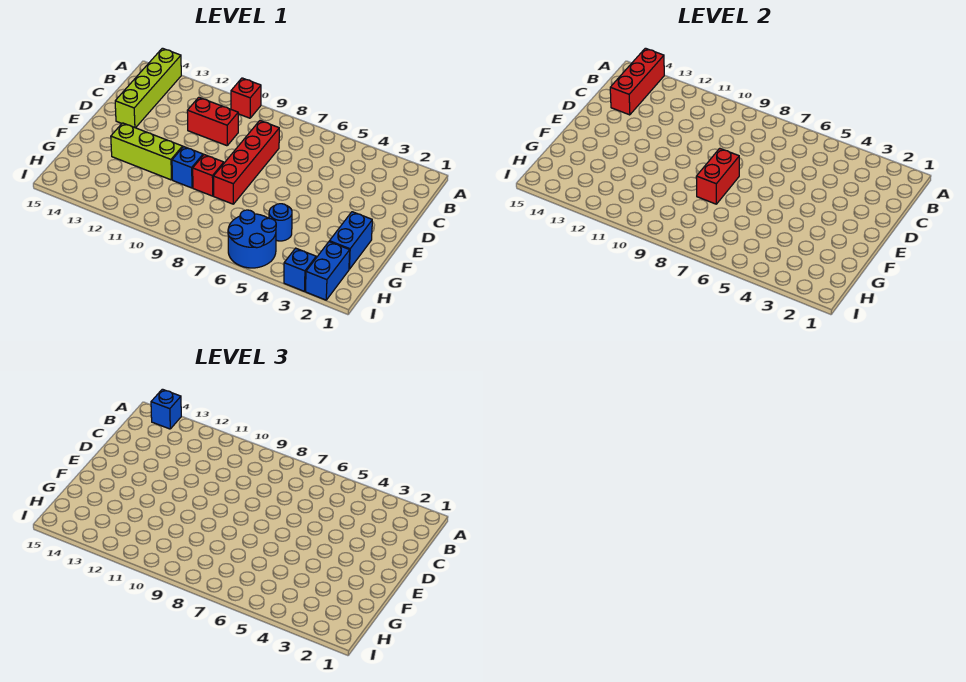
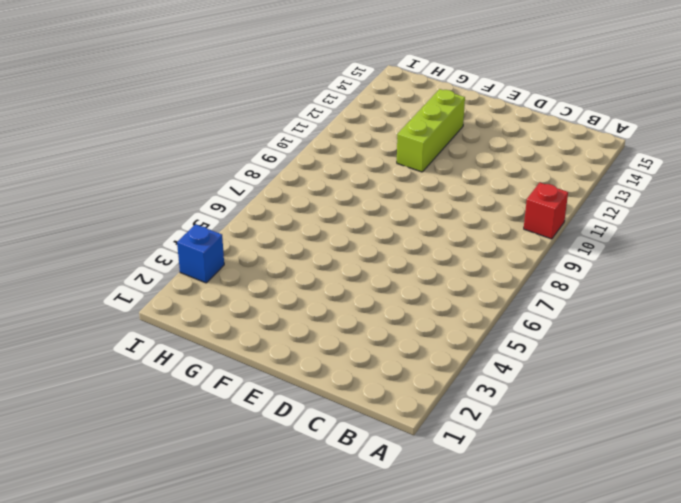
none -> lime brick A14:D14 level 1
none -> red brick C8:F8 level 1
none -> red brick C10:C11 level 1

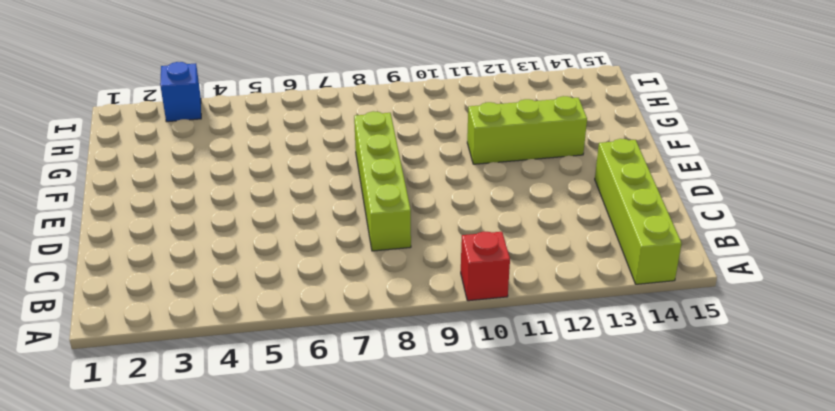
lime brick C8:F8 level 1 -> red brick C8:F8 level 1
none -> red brick C10:C11 level 1
none -> blue brick F2:G2 level 1
none -> red brick F9 level 1

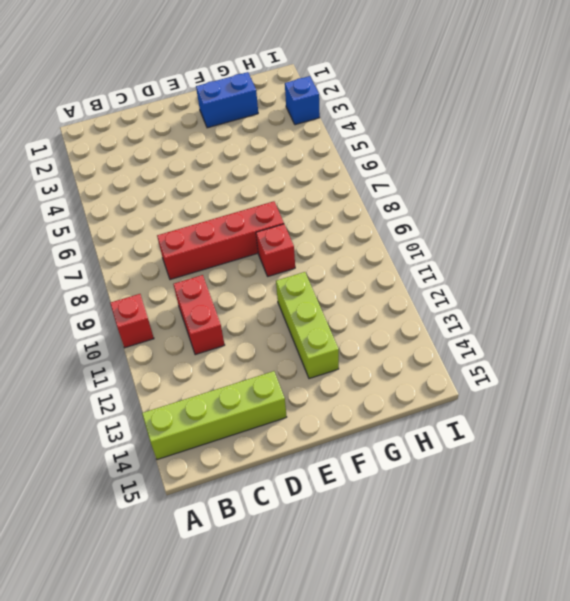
none -> blue brick F10 level 1
none -> blue round brick G5 level 1
none -> blue brick H2:I2 level 1

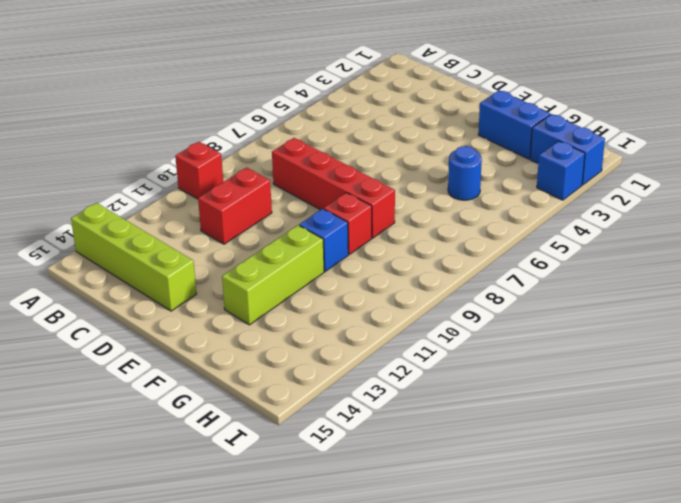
none -> blue round brick H5:I6 level 1
none -> red brick A14:C14 level 2
none -> red brick E8:F8 level 2

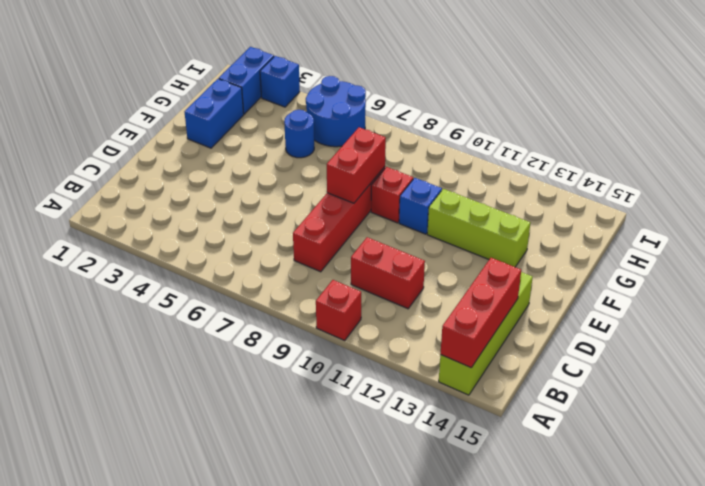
none -> blue brick A14 level 3

